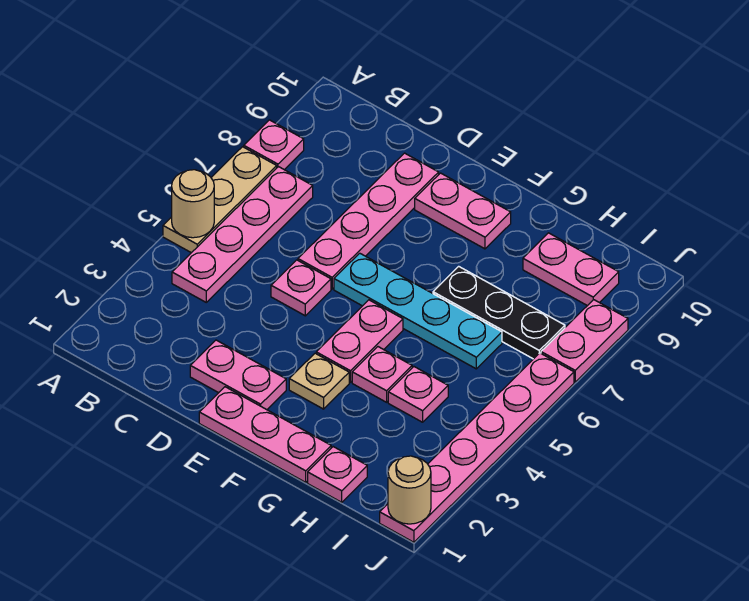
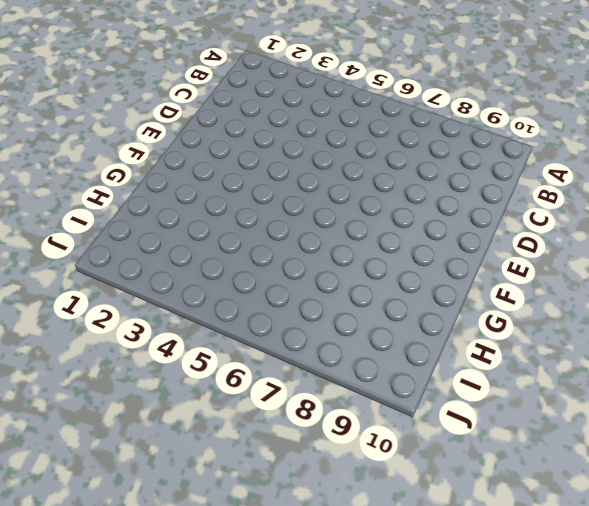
none -> tan plate A5:A7 level 1
none -> pink plate A8 level 1
none -> pink plate B4:B7 level 1

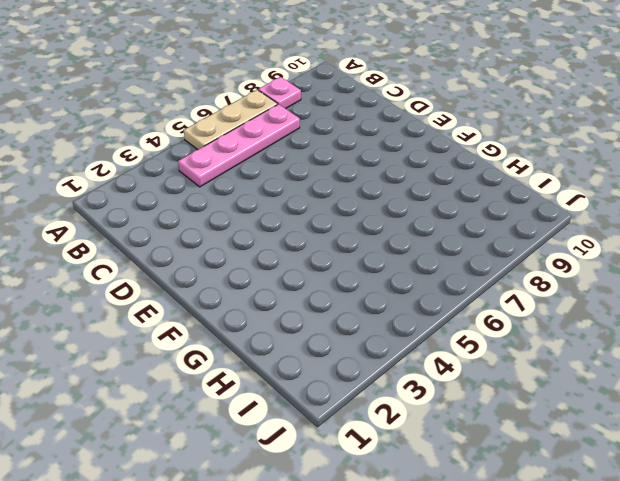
none -> pink plate D2:E2 level 1
none -> pink plate D5 level 1
none -> pink plate D6:D9 level 1

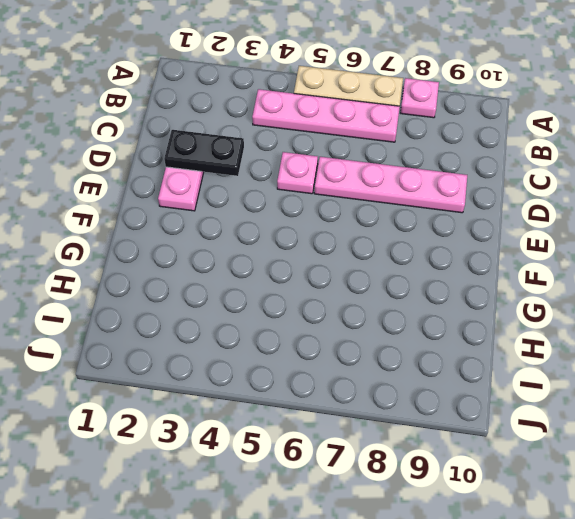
black plate D2:D3 level 2 -> none
none -> pink plate E1:G1 level 1
none -> cyan plate E6:H6 level 1
none -> pink plate E9:F9 level 1

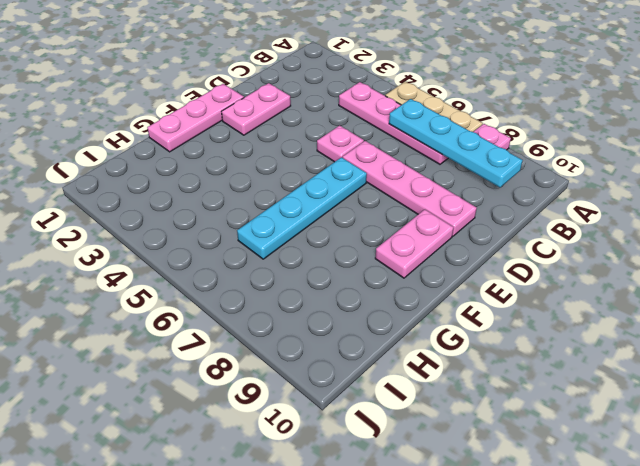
cyan plate B6:B9 level 2 -> none
none -> tan plate F3 level 1
none -> pink plate F4:F5 level 1
none -> pink plate G4 level 1

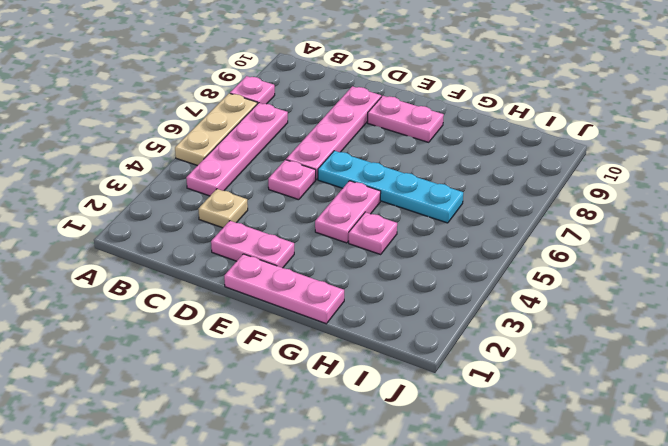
tan plate C3 level 1 -> tan plate F3 level 1
none -> black plate G7:I7 level 1
none -> pink plate H1 level 1
none -> pink plate H4 level 1

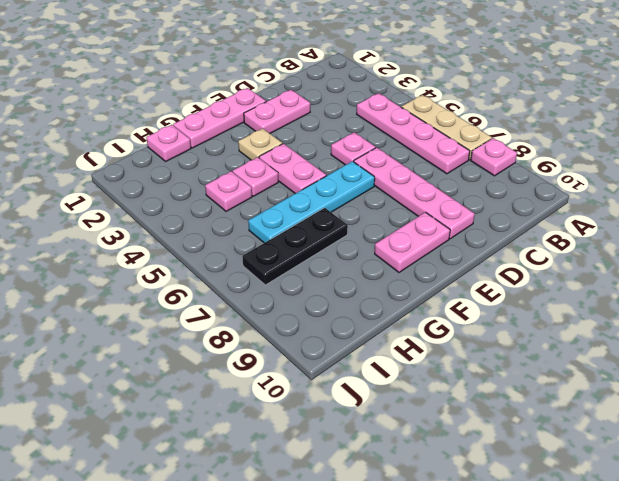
none -> pink plate H9:I9 level 1
none -> pink plate J1:J6 level 1
none -> pink plate J7:J8 level 1

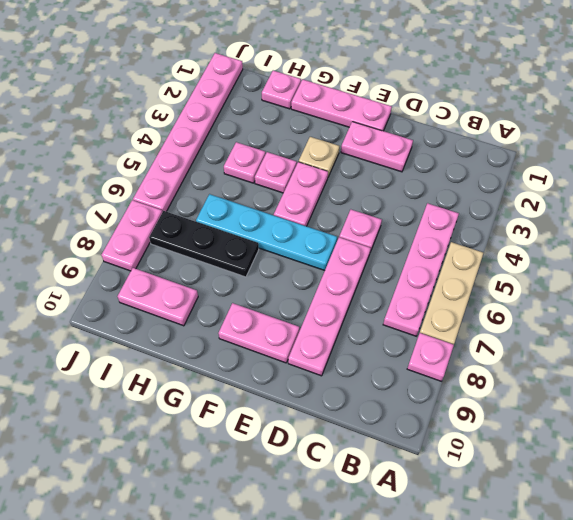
none -> tan round brick A5 level 2
none -> tan round brick J1 level 2

